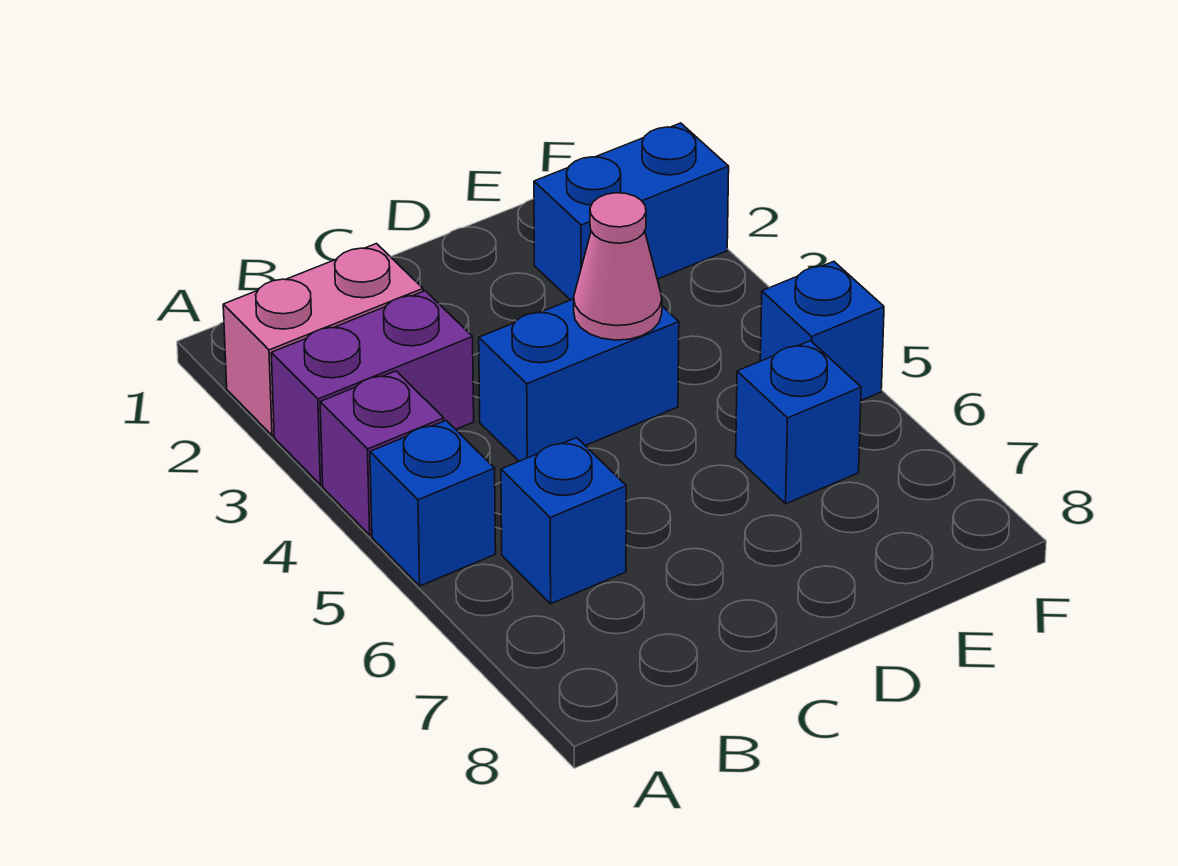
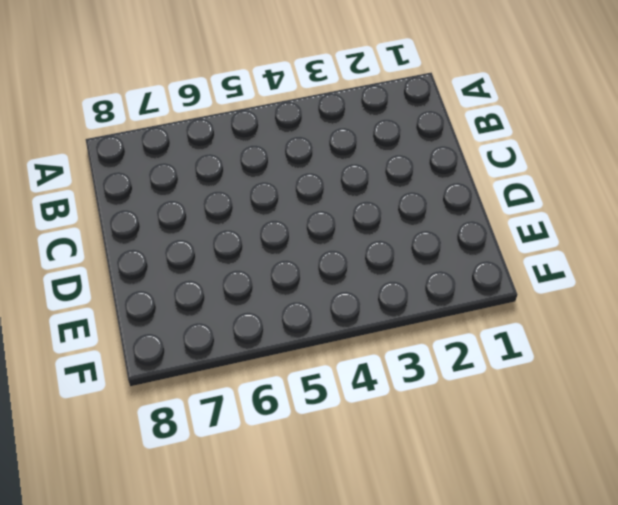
none -> pink brick A2:B2 level 1
none -> purple brick A3:B3 level 1

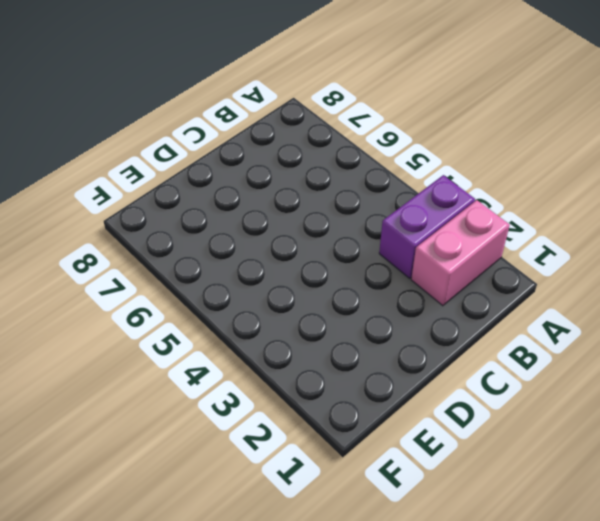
none -> purple brick A4 level 1
none -> blue brick A5 level 1

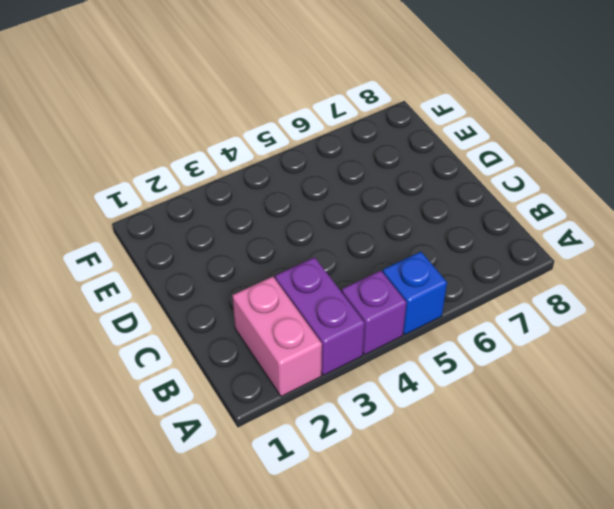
none -> blue brick B6 level 1
none -> blue brick C4:D4 level 1

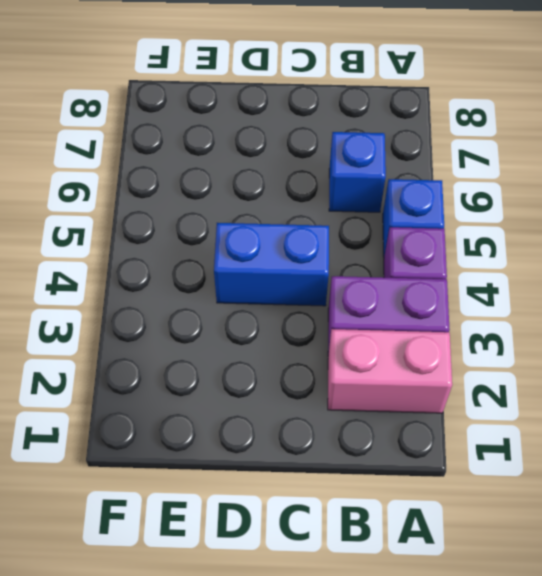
none -> blue brick E2:F2 level 1
none -> blue brick E6 level 1

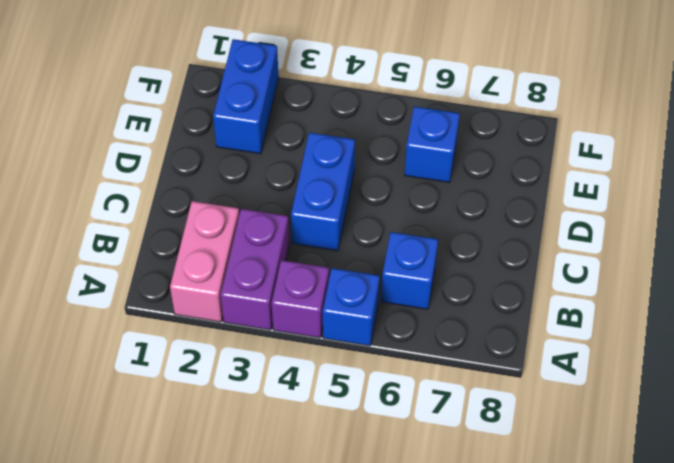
none -> blue brick F5 level 1
none -> pink cone D4 level 2

